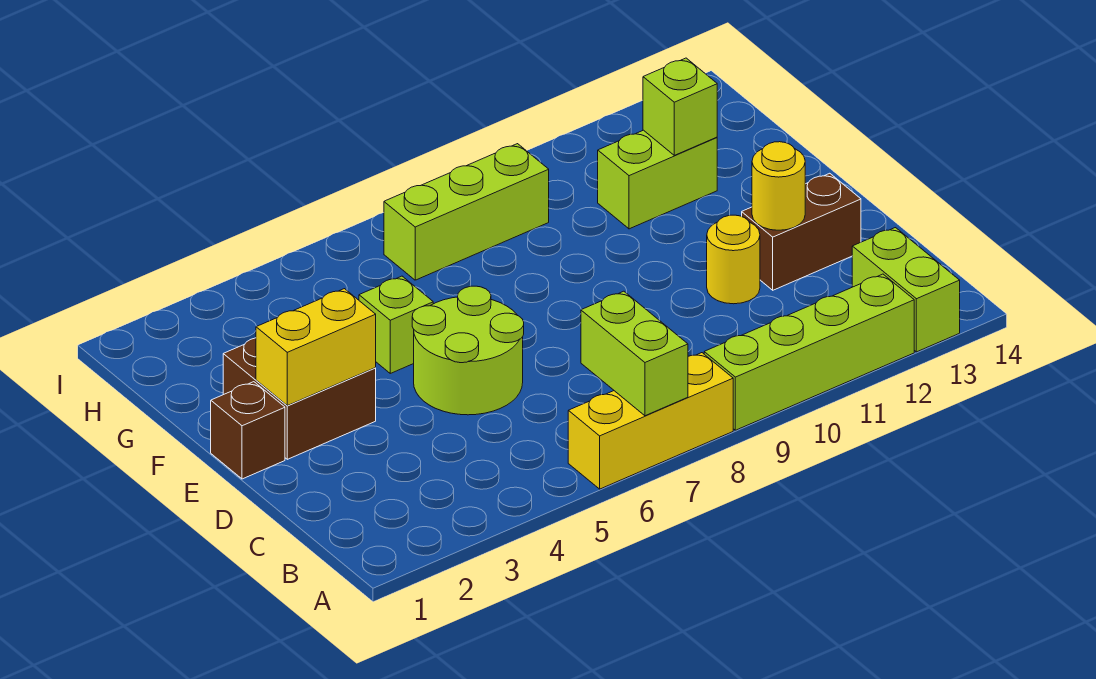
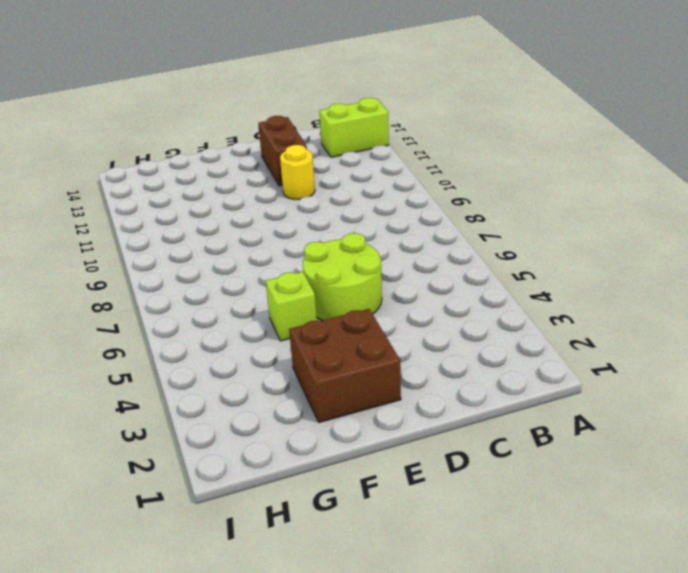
none -> yellow brick A6:A8 level 1
none -> lime brick A9:A12 level 1
none -> brown brick E1 level 1

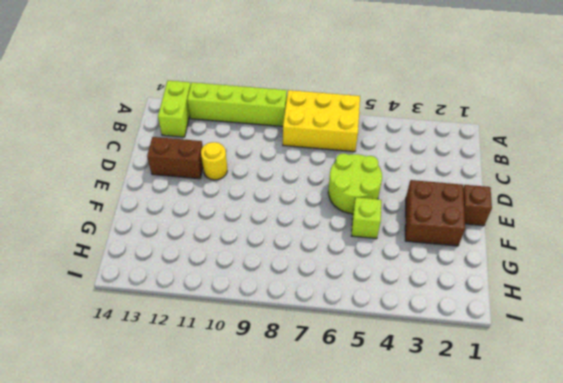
yellow brick A6:B8 level 1 -> yellow brick A6:A8 level 1
none -> lime brick G11:G12 level 1
none -> lime brick H7:H9 level 1
none -> lime brick A7:B7 level 2

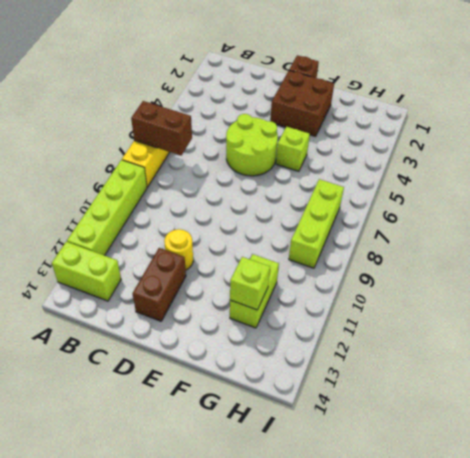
brown brick A7:B7 level 2 -> lime brick A7:B7 level 2
none -> yellow round brick D12 level 2
none -> yellow brick E2:E3 level 2

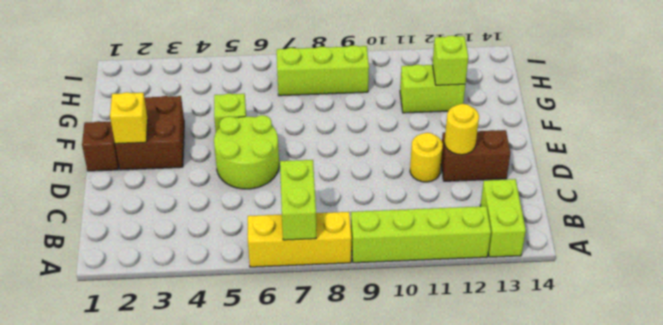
yellow brick E2 level 2 -> yellow brick E2:E3 level 2

